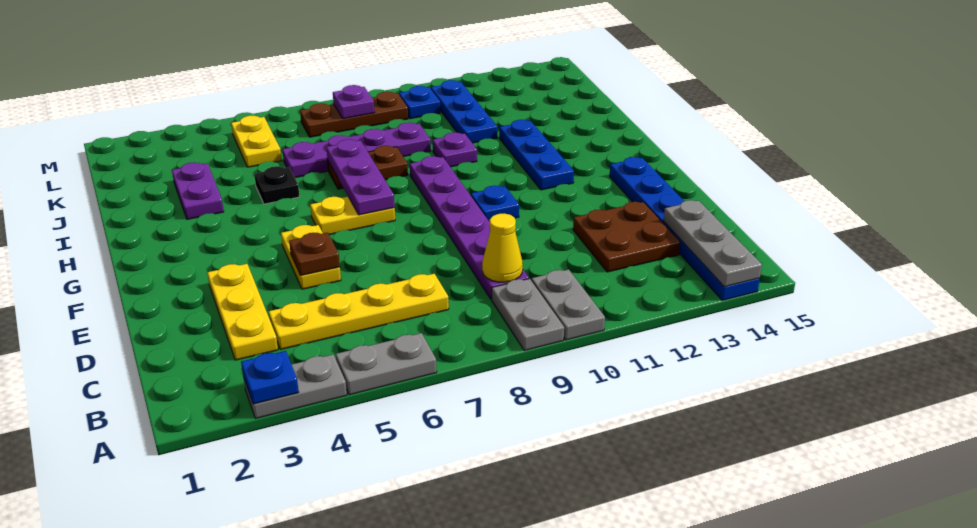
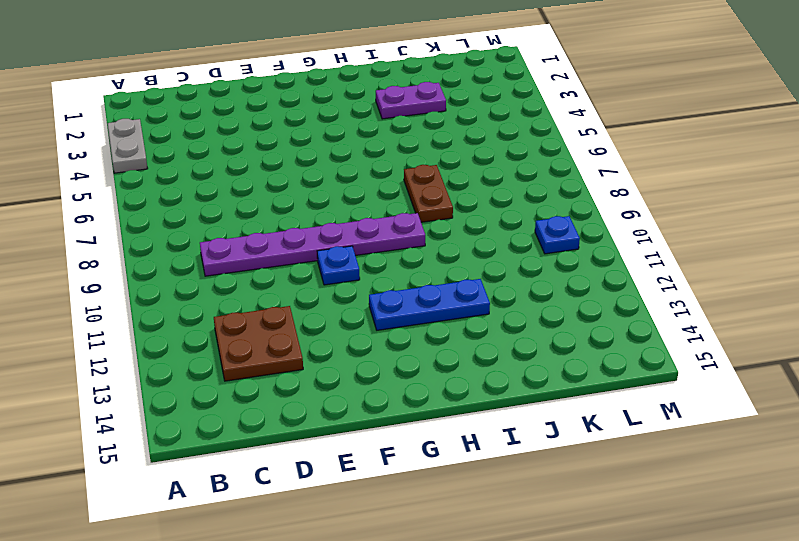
none -> grey plate A5:A6 level 1
none -> grey plate A9:B9 level 1
none -> grey plate A10:B10 level 1

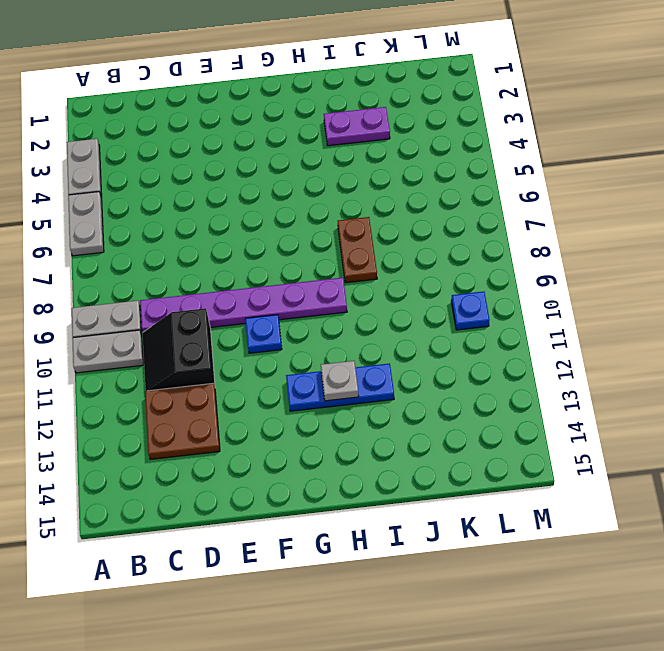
black slope C10:D11 level 1 top D -> none
grey plate H12 level 2 -> none
none -> blue plate A14:F14 level 1
none -> yellow plate C3:E3 level 1
none -> yellow plate C4:C7 level 1

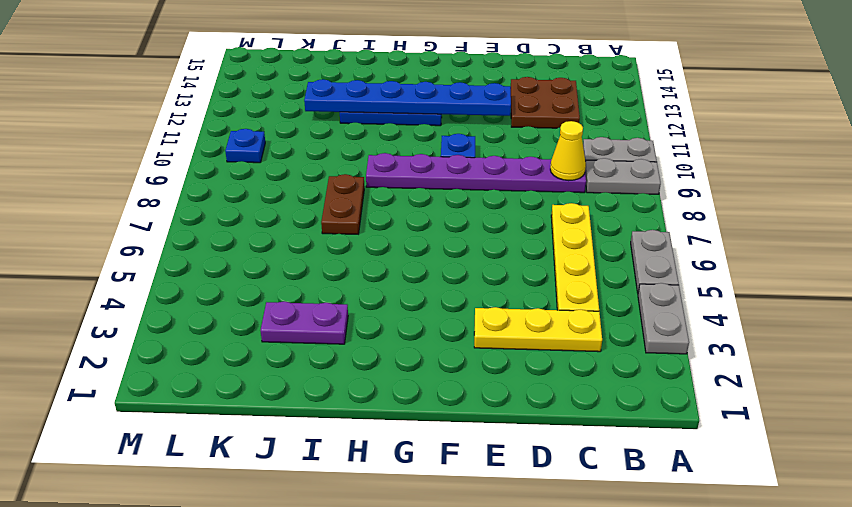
blue plate E12:J12 level 2 -> blue plate A14:F14 level 1
none -> yellow plate E5:F5 level 1
none -> yellow plate G6:G7 level 1
none -> black plate I5 level 1

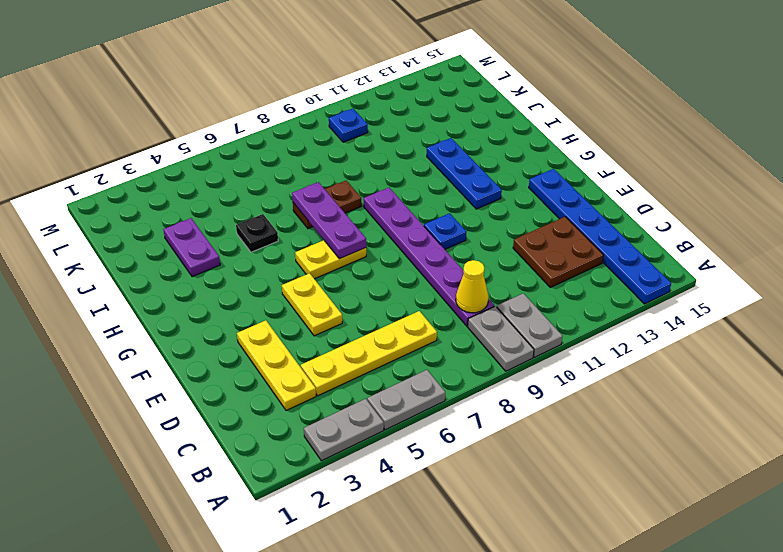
none -> purple plate I10 level 1
none -> purple plate J6:J9 level 1
none -> blue plate J11:L11 level 1

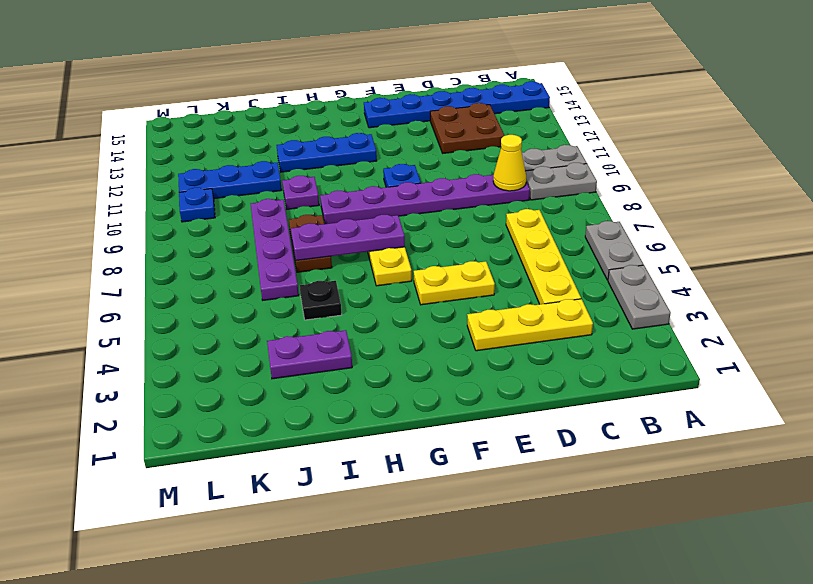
none -> yellow plate K5:L5 level 1
none -> brown plate L7:L9 level 1
none -> blue plate A3 level 2

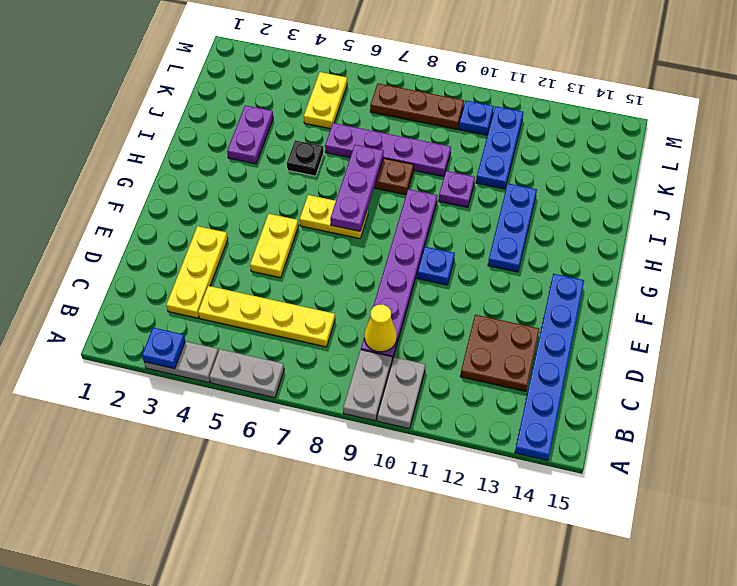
none -> grey plate A14:C14 level 2
none -> brown plate E5 level 2
none -> purple plate L8 level 2

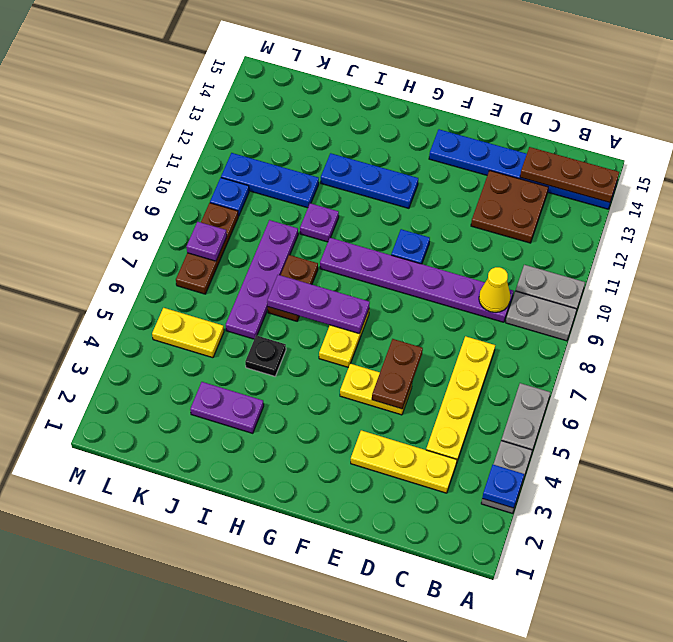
brown plate A14:C14 level 2 -> grey plate A14:C14 level 2
brown plate E5:E6 level 2 -> brown plate E5 level 2

